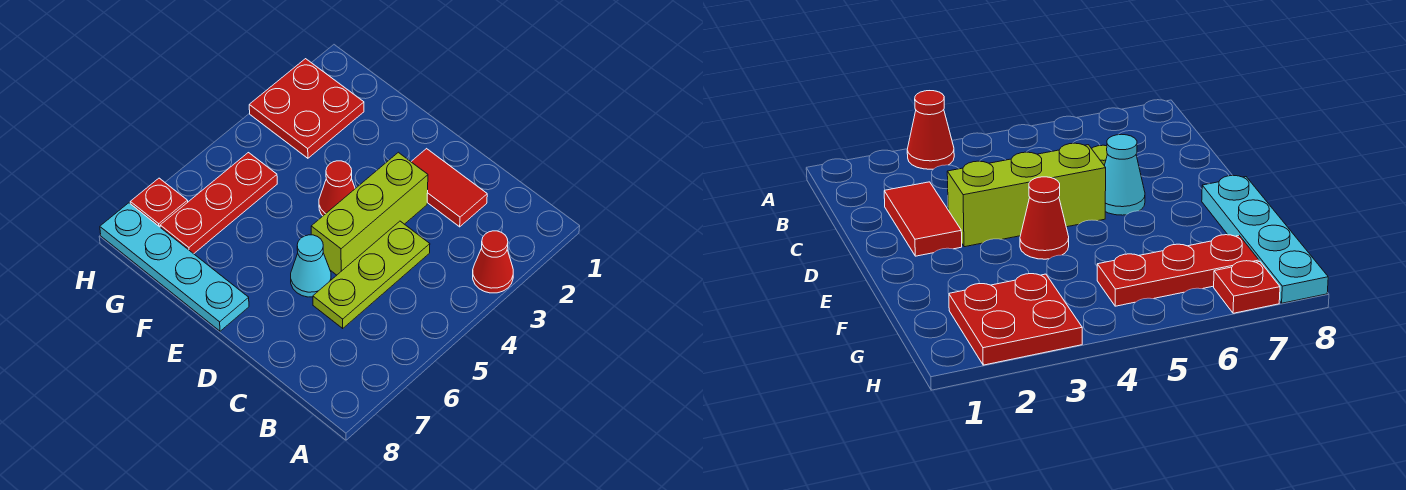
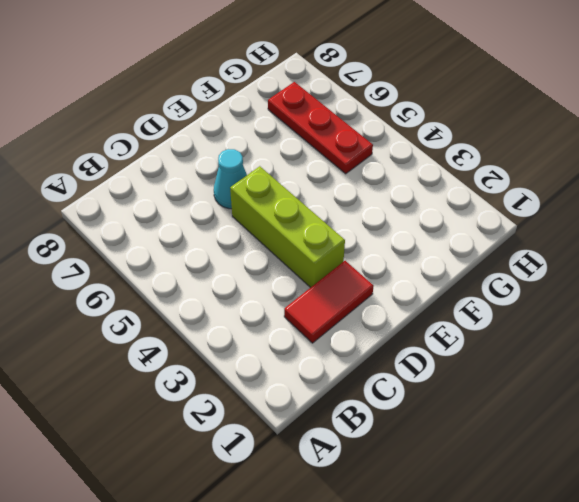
none -> red cone A3 level 1
none -> lime plate C4:C6 level 1

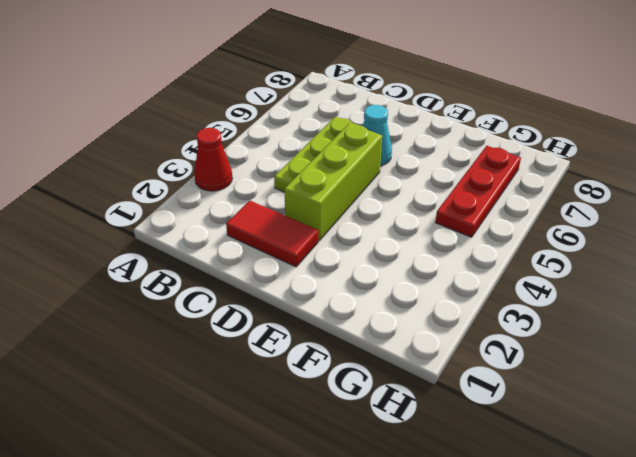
none -> red cone E4 level 1
none -> cyan plate E8:H8 level 1

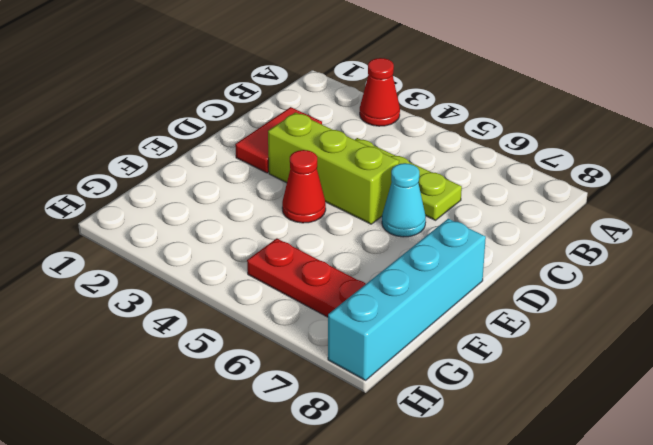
cyan brick E8:H8 level 1 -> cyan plate E8:H8 level 1
none -> red plate G2:H3 level 1
none -> red plate H7 level 1

